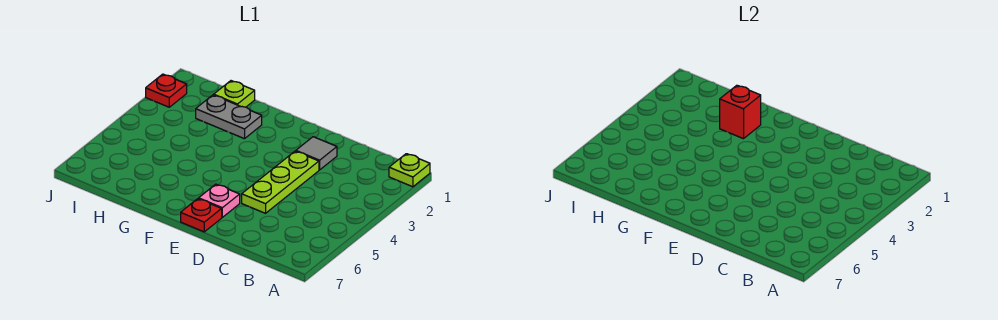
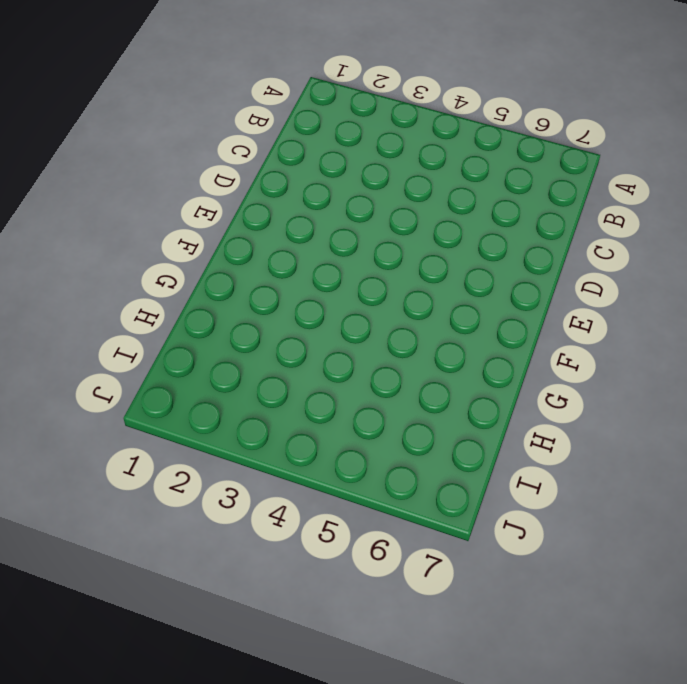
none -> lime plate A1 level 1
none -> grey tile D2 level 1

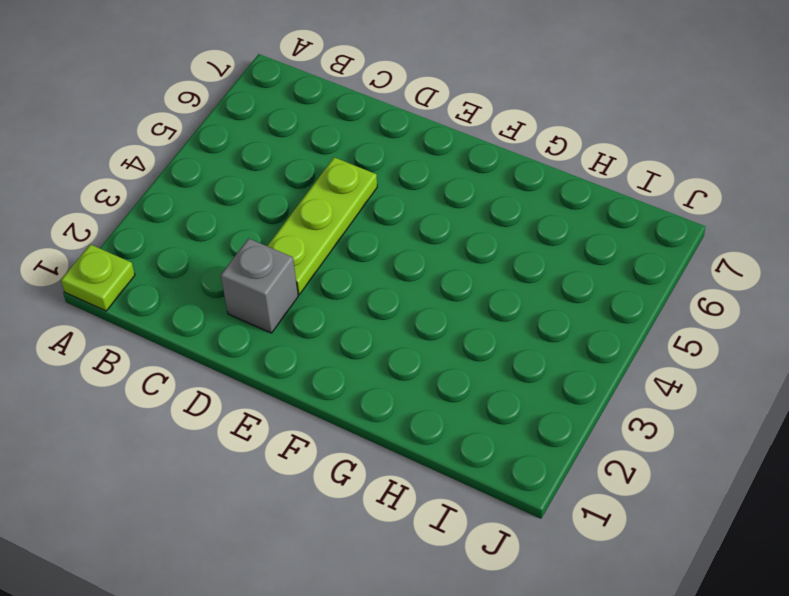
grey brick D2 level 1 -> grey tile D2 level 1
none -> pink plate E6 level 1
none -> red plate E7 level 1

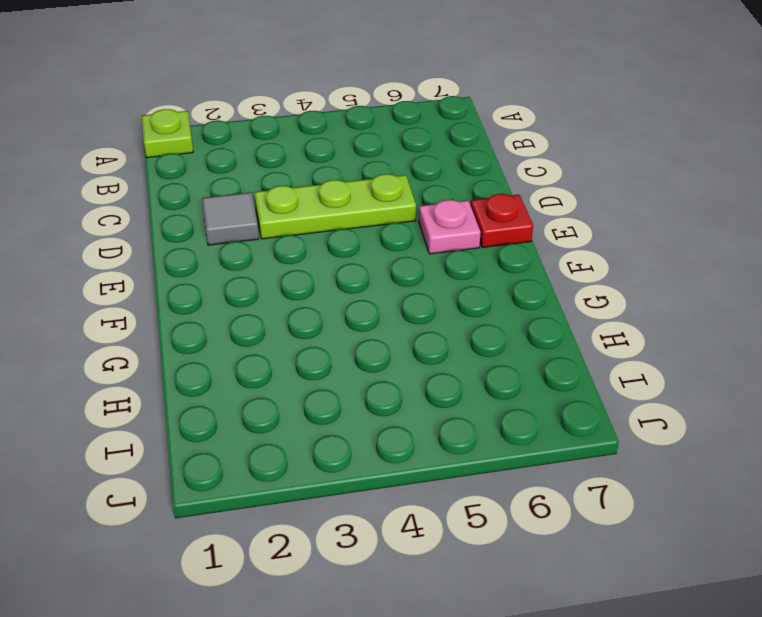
none -> grey plate G2:H2 level 1
none -> lime plate H1 level 1

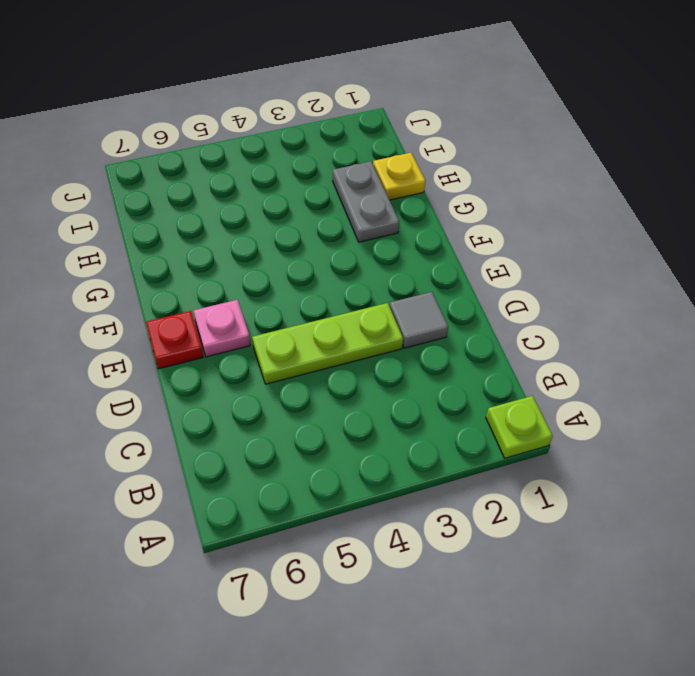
yellow plate H1 level 1 -> lime plate H1 level 1
none -> red plate J2 level 1
none -> red brick G2 level 2

